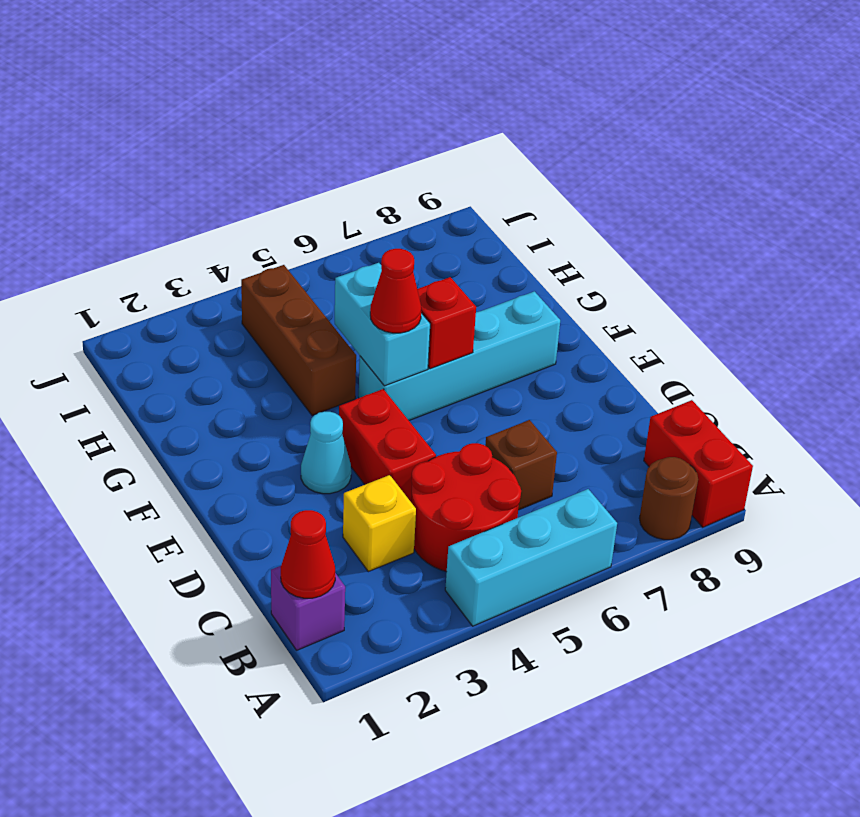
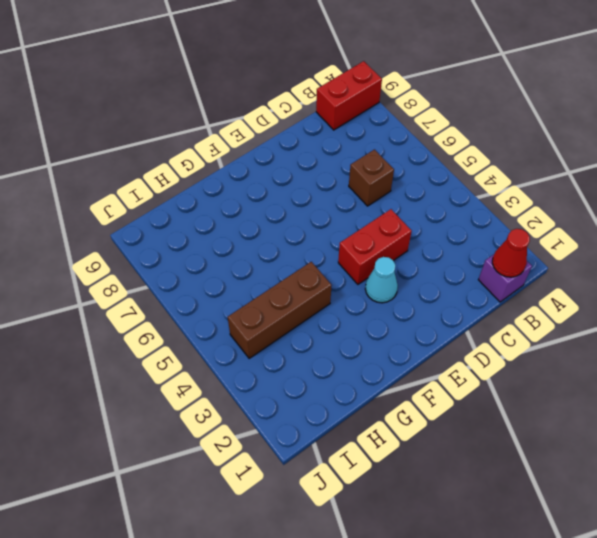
none -> cyan brick A4:A6 level 1
none -> brown round brick A8 level 1
none -> red round brick B4:C5 level 1

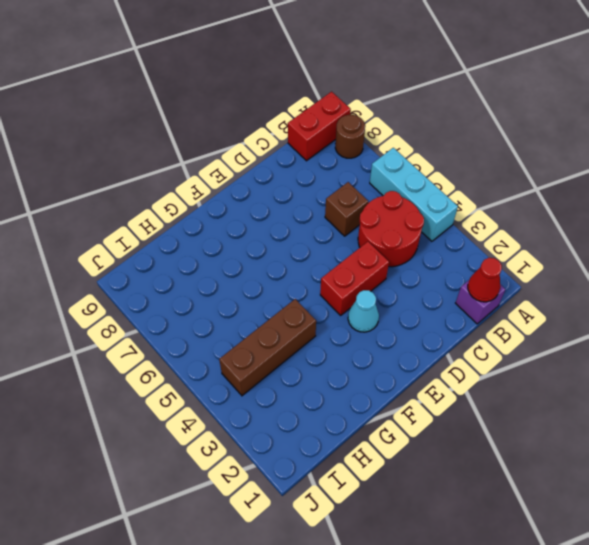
none -> yellow brick C3 level 1
none -> cyan brick F5:F8 level 1
none -> cyan brick F5:G5 level 2

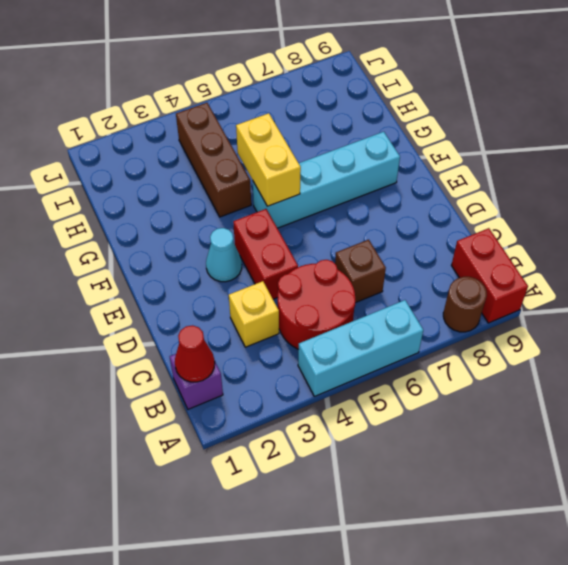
yellow brick F5:G5 level 2 -> cyan brick F5:G5 level 2
none -> red brick F6 level 2
none -> red cone F5 level 3

